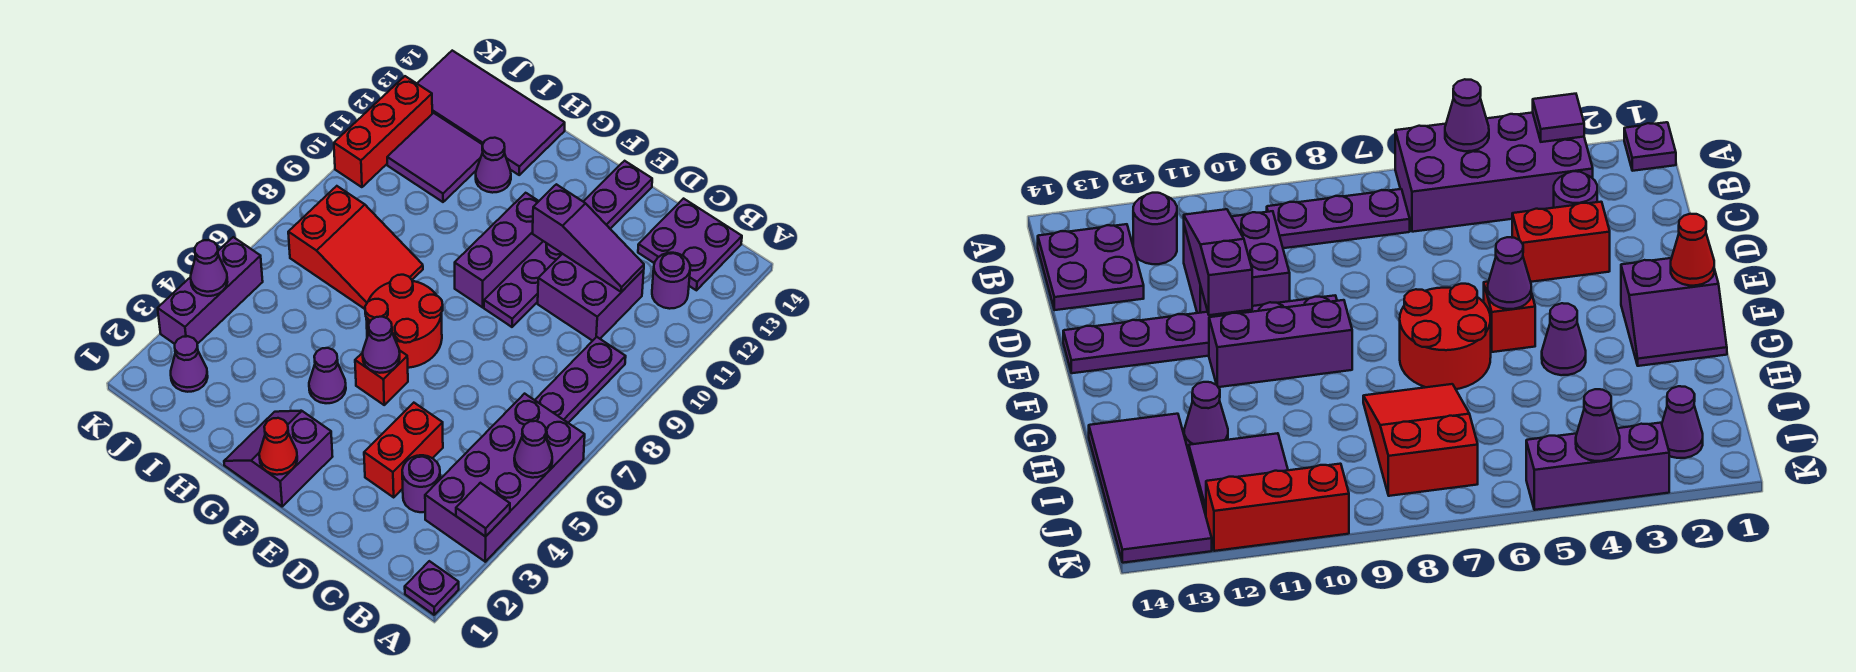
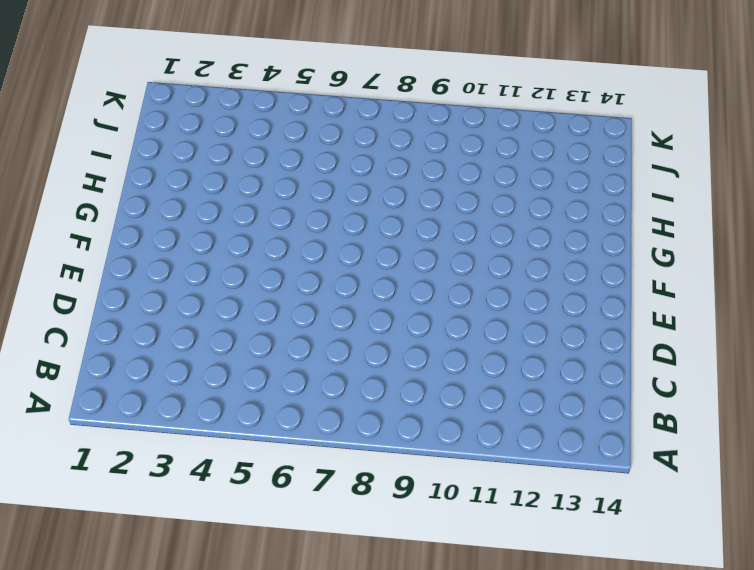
none -> purple plate A1 level 1
none -> purple brick A3:B6 level 1
none -> purple plate B7:B9 level 1

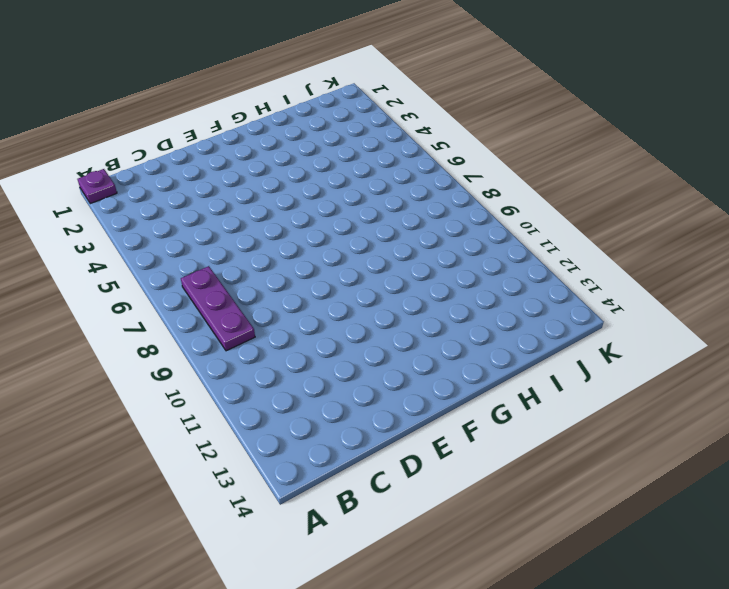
none -> purple brick A3:B6 level 1
none -> purple round brick B12 level 1
none -> purple plate B13:C14 level 1

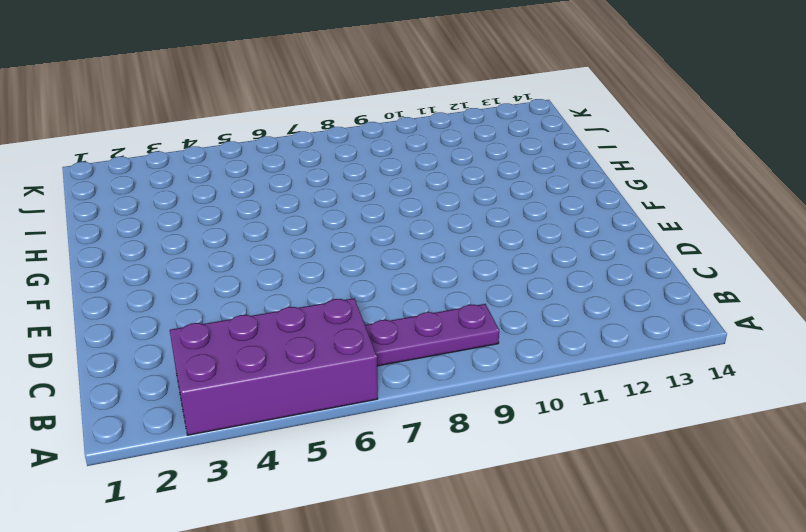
none -> purple plate A1 level 1
none -> purple round brick B12 level 1
none -> purple plate B13:C14 level 1

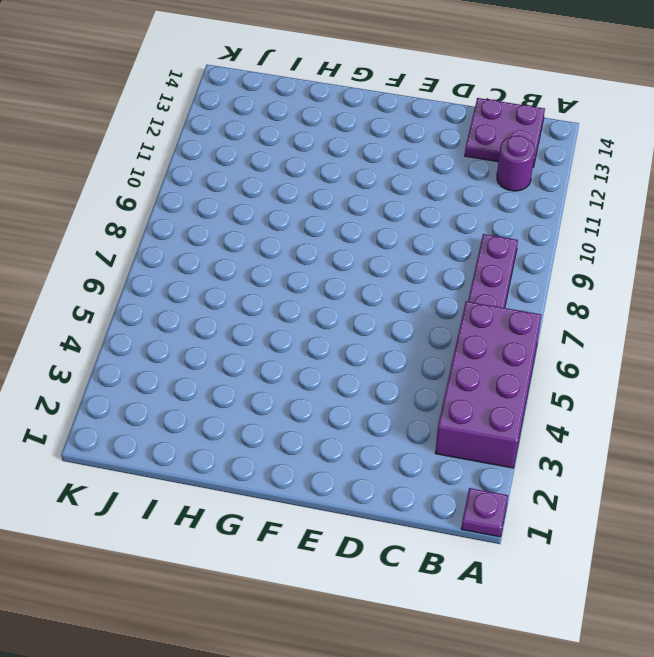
none -> purple round brick C3 level 1
none -> purple brick C10:D11 level 1
none -> red brick D3:D4 level 1

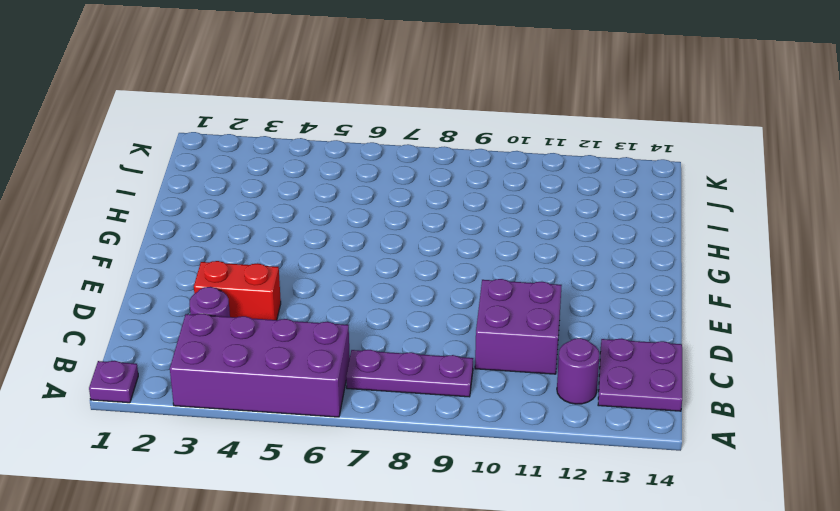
none -> purple plate E9:E14 level 1
none -> purple slope F1:G2 level 1 top F
none -> red brick F5 level 1

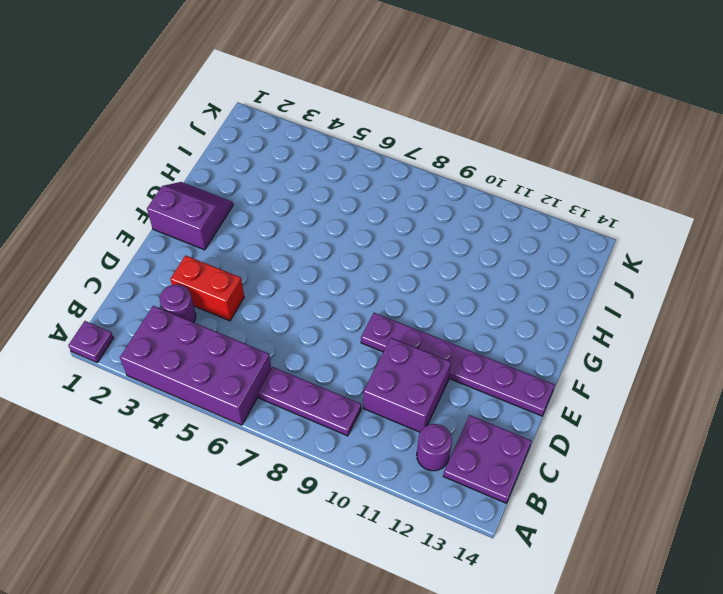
none -> red brick F5 level 1
none -> red round brick F6:G7 level 1
none -> purple brick F9:F11 level 1

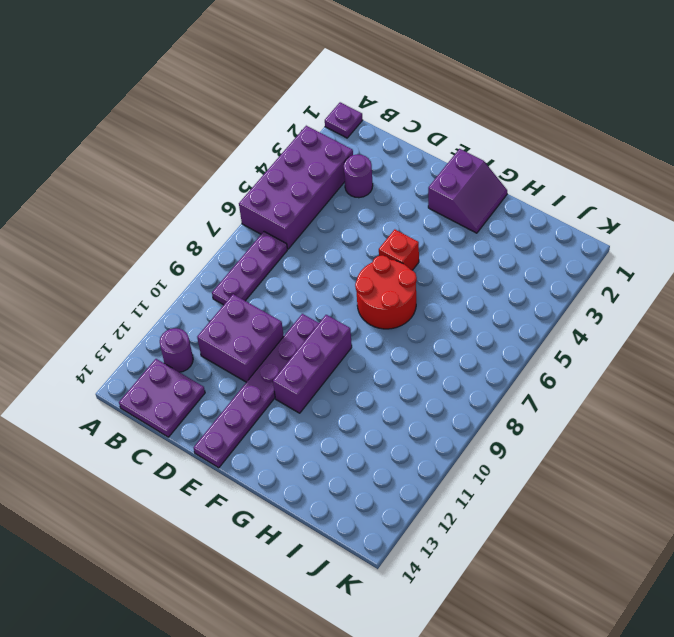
none -> red brick D3:D4 level 1
none -> purple cone G4 level 1
none -> red slope H7:J8 level 1 top J

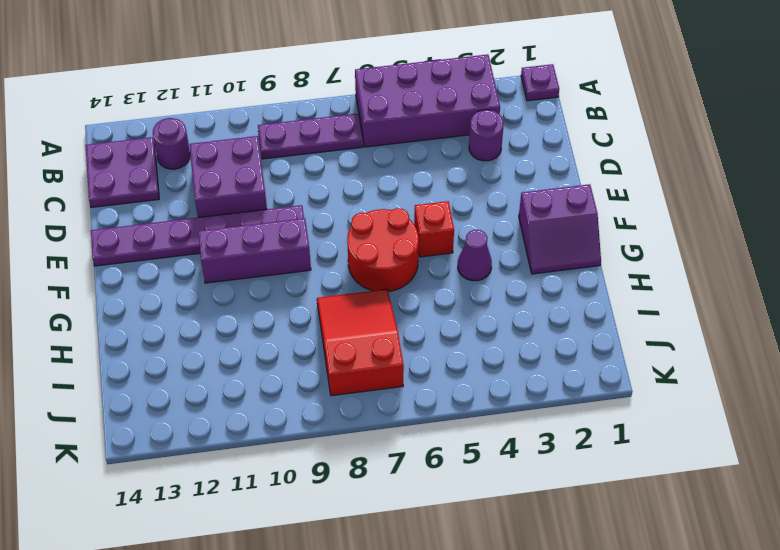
none -> red brick D3:D4 level 1
none -> purple cone H12 level 1
none -> purple tile H13:K14 level 1

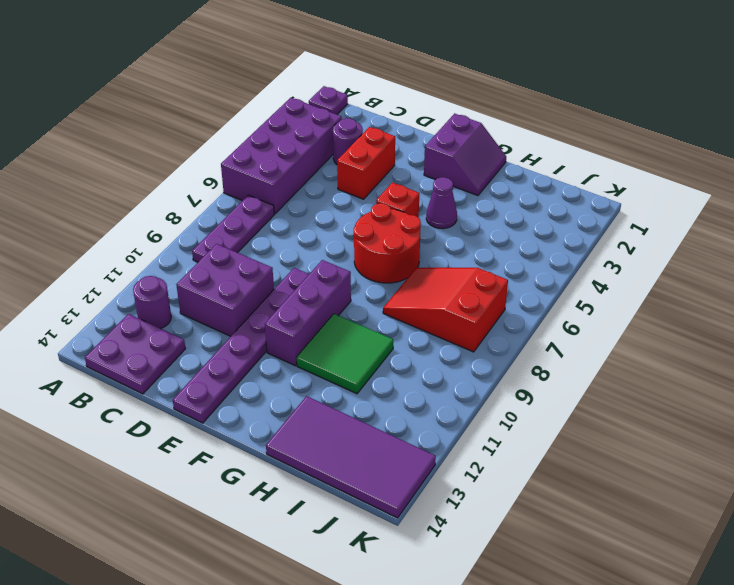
green tile G10:H11 level 1 -> none
none -> purple cone H12 level 1
none -> purple tile I11:J12 level 1
none -> purple cone J2 level 1

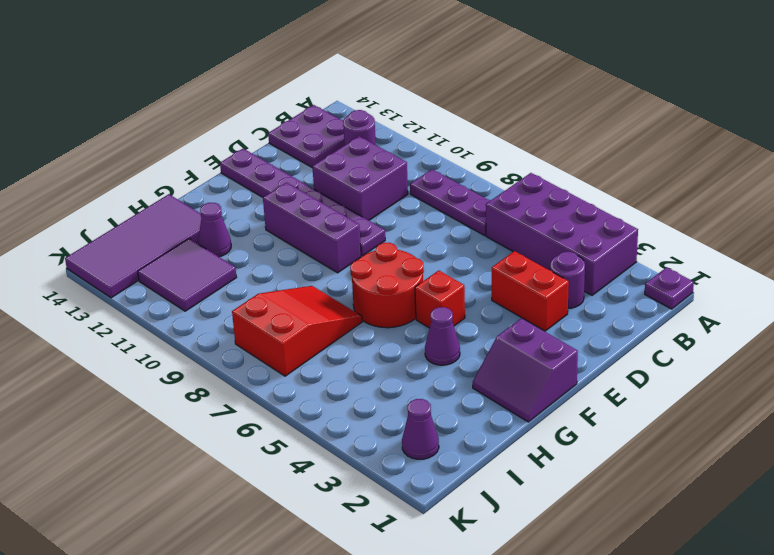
none -> purple brick K3:K5 level 1
none -> red brick K10:K12 level 1
none -> purple tile A3 level 2

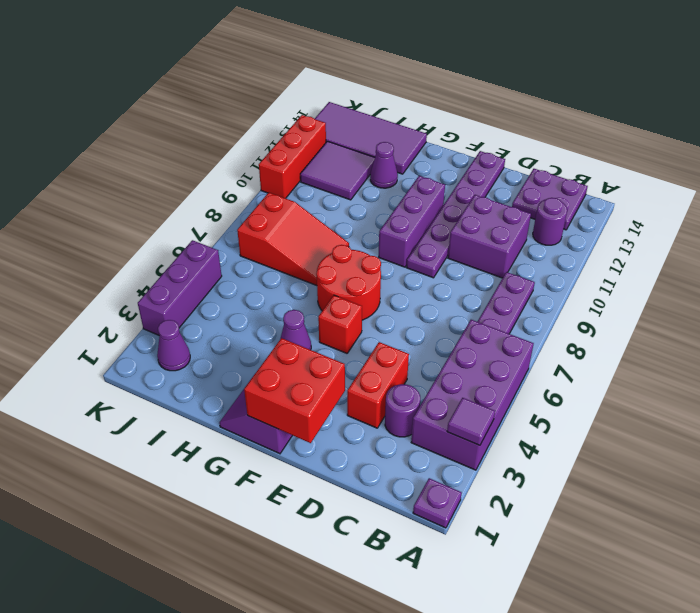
red brick E1:F2 level 2 -> red cone F1 level 2
none -> purple cone A5 level 2
none -> purple slope C11:E11 level 2 top E
none -> purple cone F5 level 2

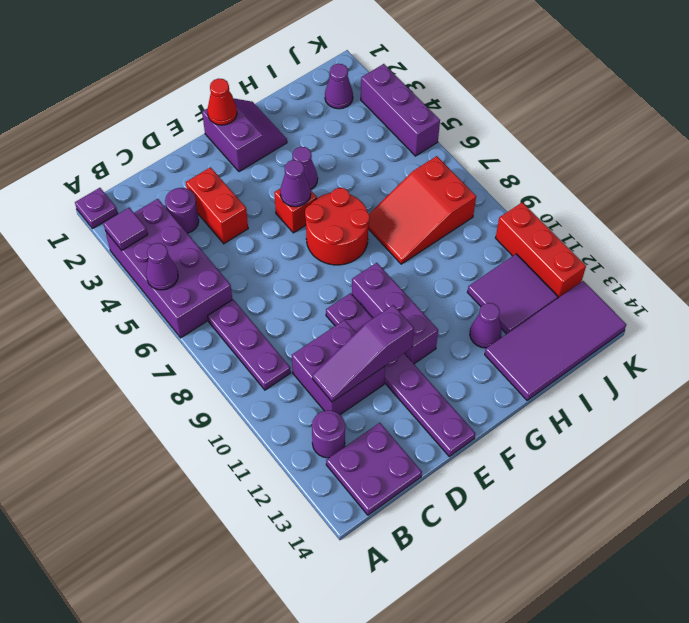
none -> purple cone K4 level 2

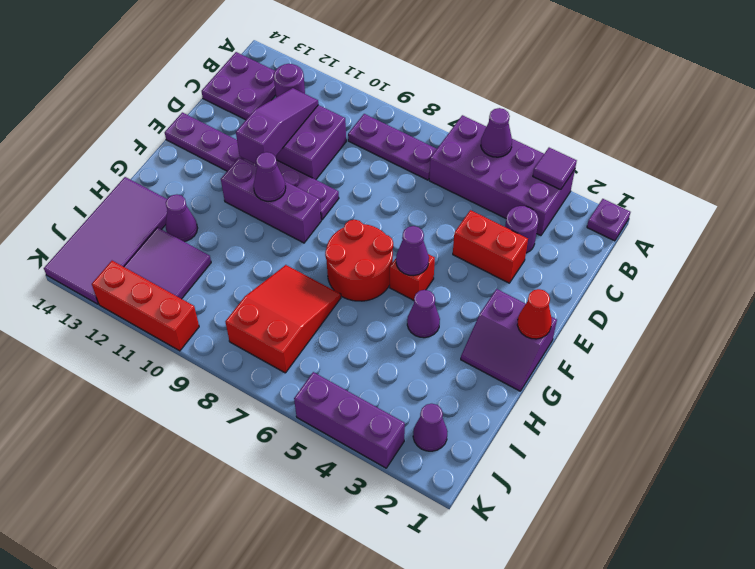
purple cone F10 level 2 -> purple cone K4 level 2

